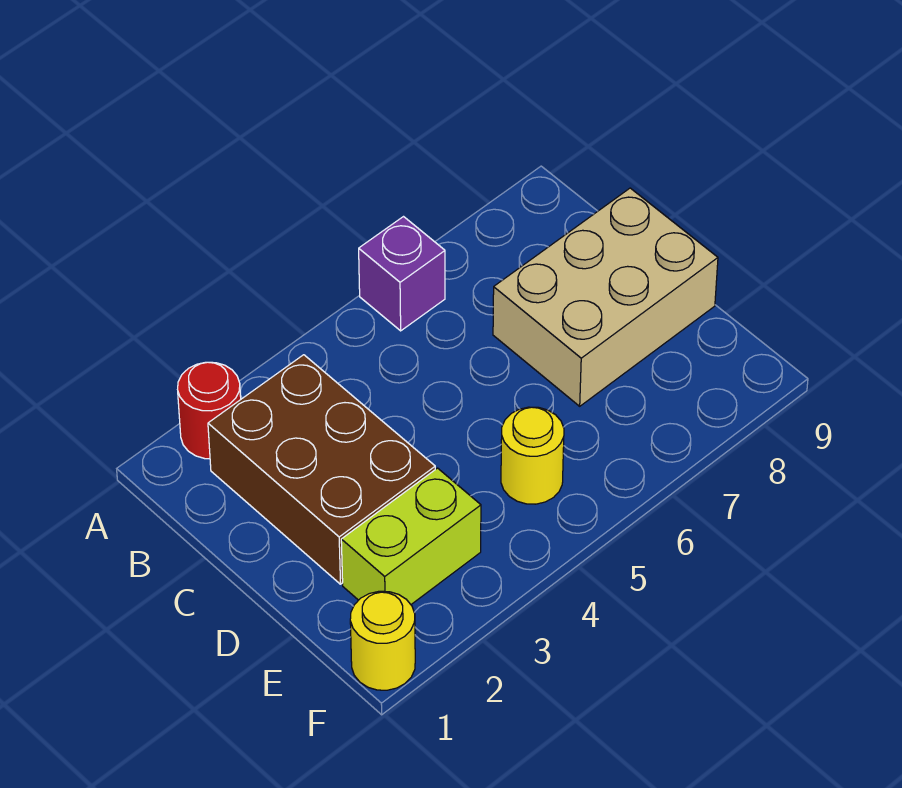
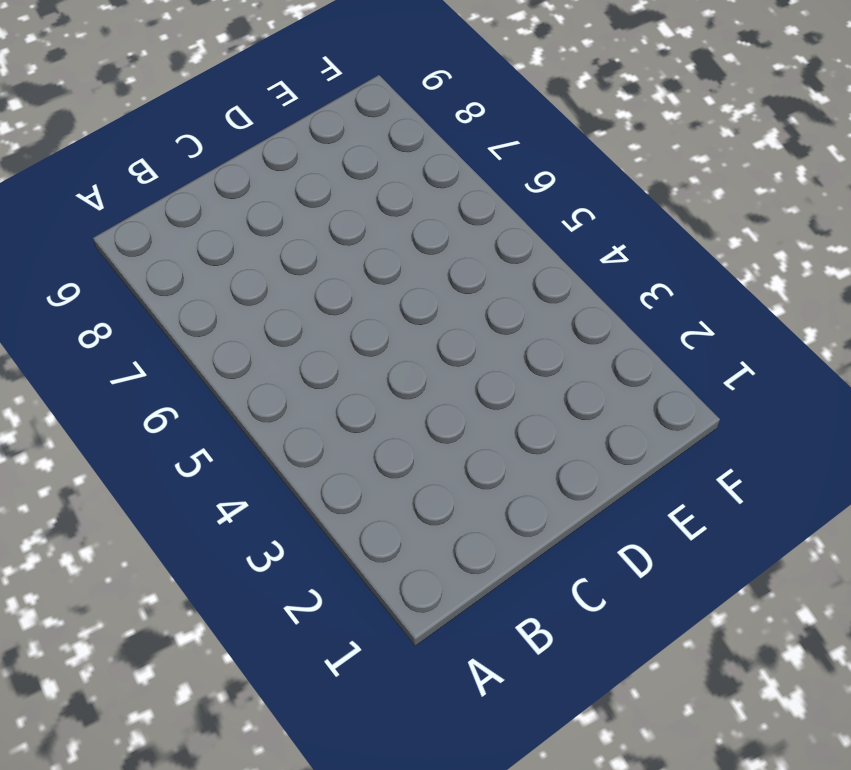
none -> red round brick A2 level 1
none -> purple brick A6 level 1

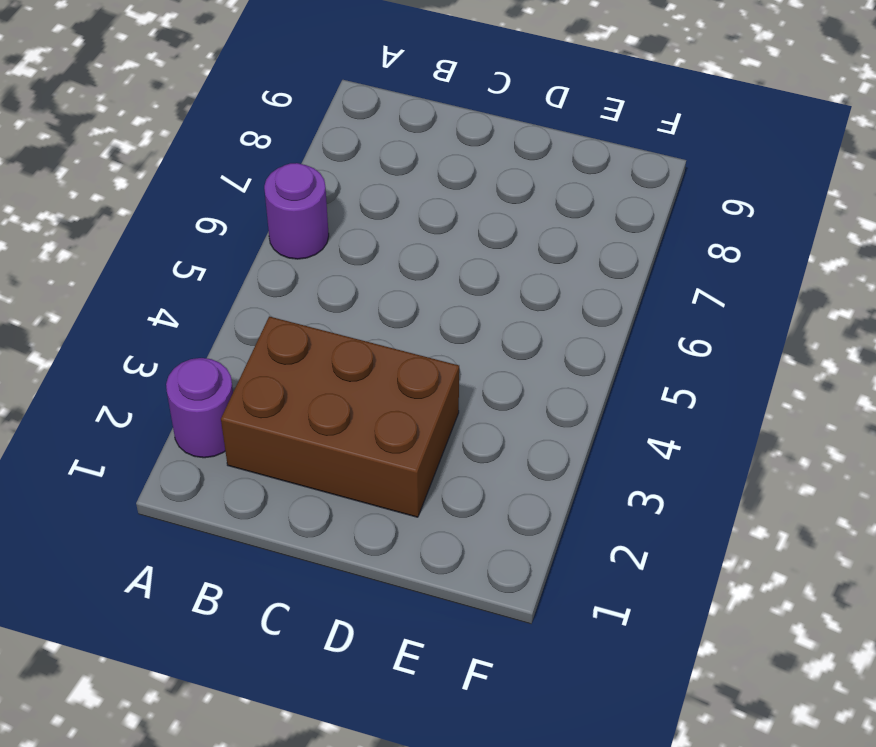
purple round brick A2 level 1 -> red round brick A2 level 1
purple round brick A6 level 1 -> purple brick A6 level 1
none -> tan brick C7:D9 level 1
none -> lime brick E2:E3 level 1

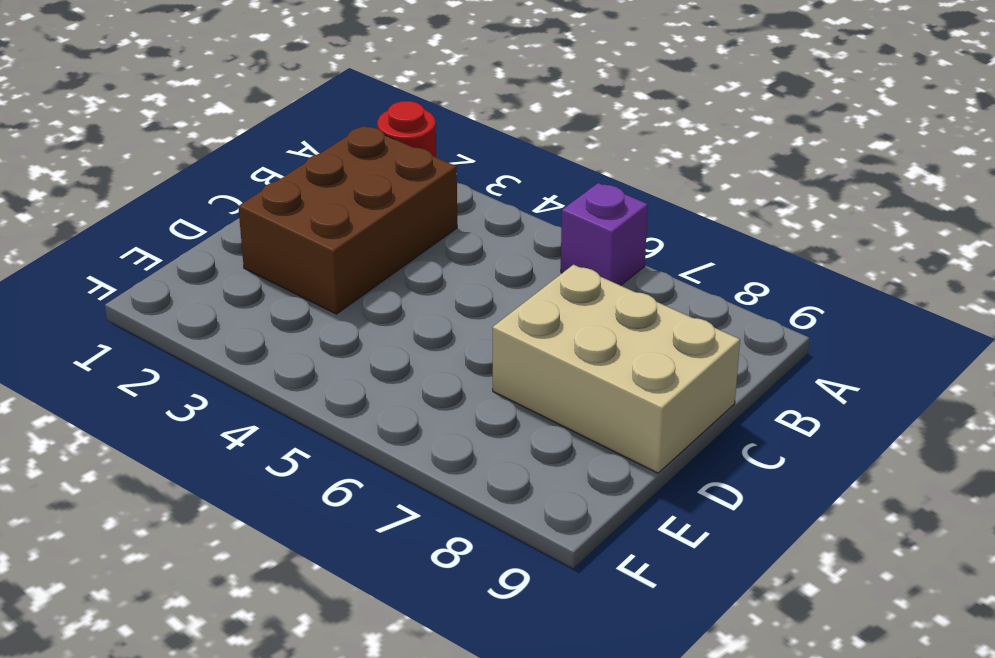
none -> lime brick E2:E3 level 1
none -> yellow round brick E5 level 1

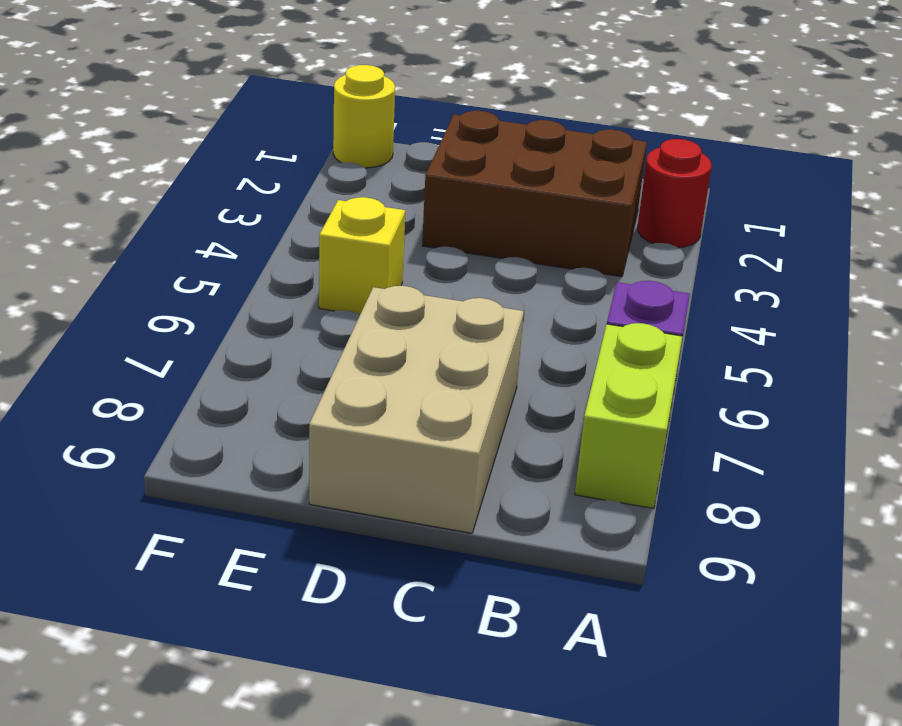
lime brick A7:A8 level 1 -> lime brick E2:E3 level 1
yellow brick E5 level 1 -> yellow round brick E5 level 1

